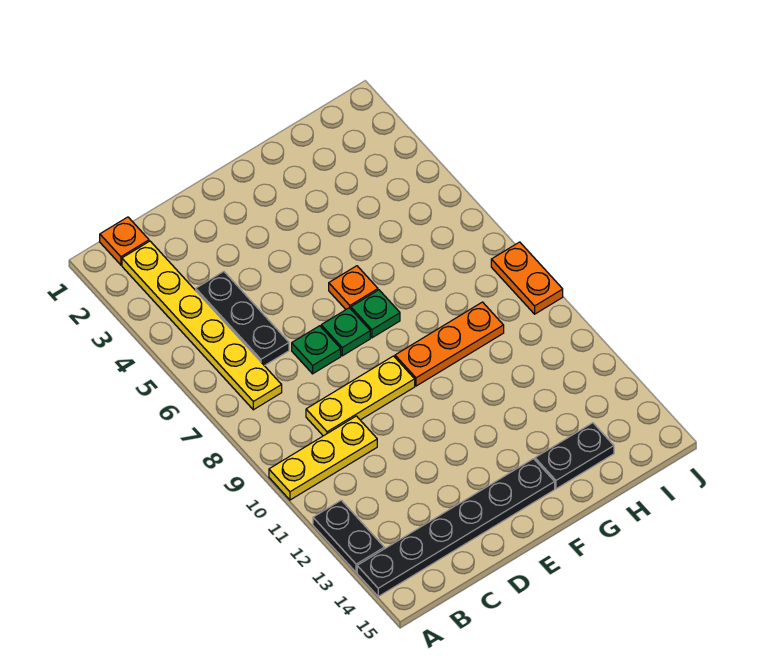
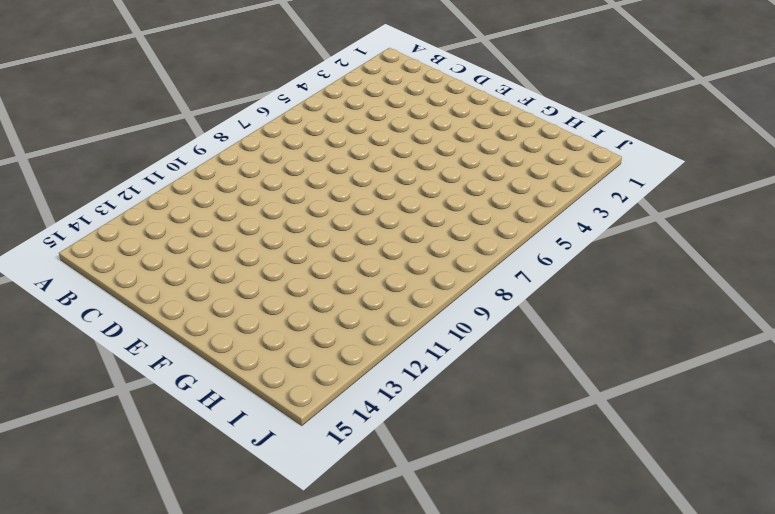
none -> yellow plate A10:C10 level 1
none -> black plate A12:A13 level 1
none -> black plate A14:F14 level 1

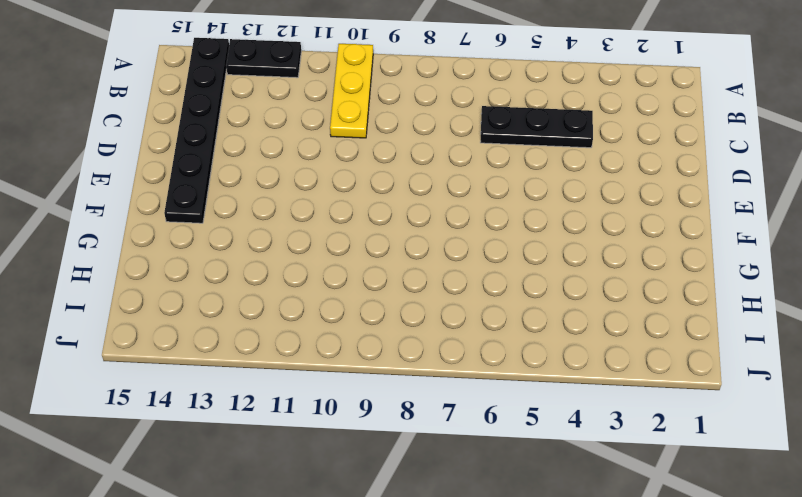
none -> orange plate B1 level 1
none -> yellow plate B2:B7 level 1
none -> yellow plate C9:E9 level 1

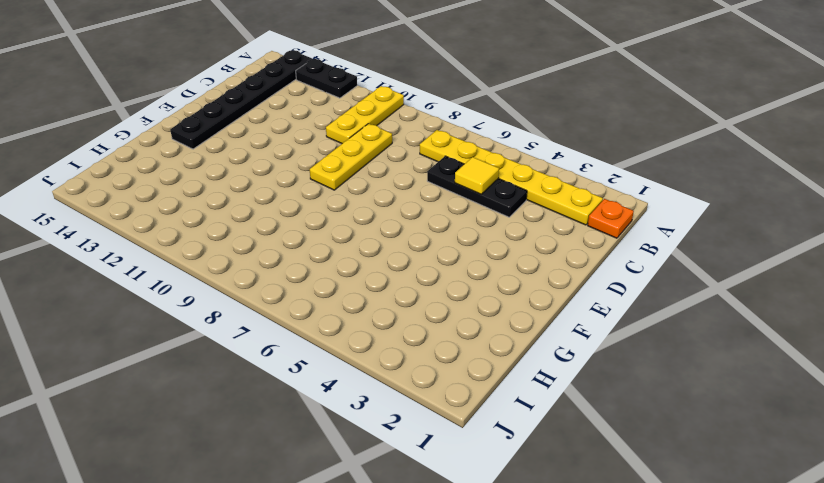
yellow tile C5 level 2 -> none
none -> green plate D7 level 1
none -> green plate E7 level 1
none -> orange plate F6 level 1

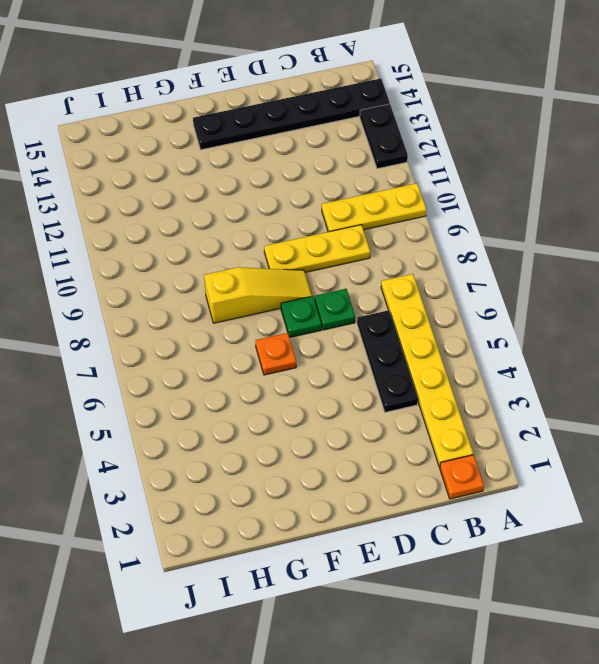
yellow slope E8:G8 level 1 top G -> none
none -> green plate F7 level 1
none -> orange plate F9:H9 level 1
none -> black plate G14:H14 level 1

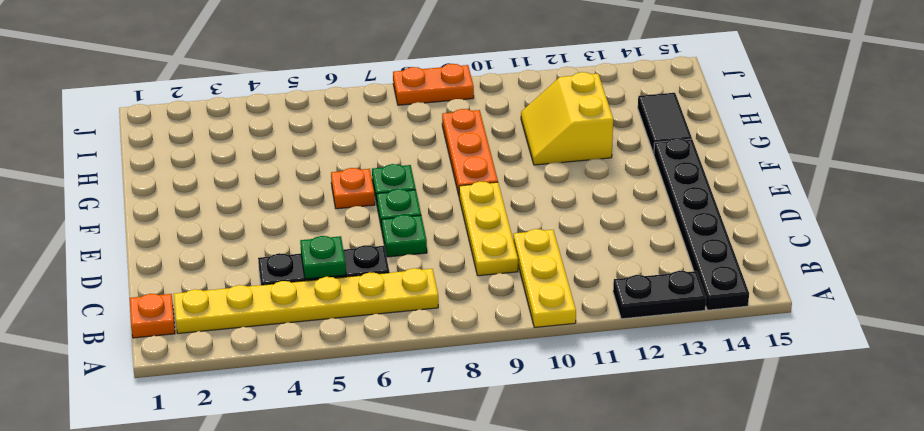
green plate C5 level 2 -> none
yellow slope G11:H12 level 1 top 12 -> none
black tile G14:H14 level 1 -> black plate G14:H14 level 1

